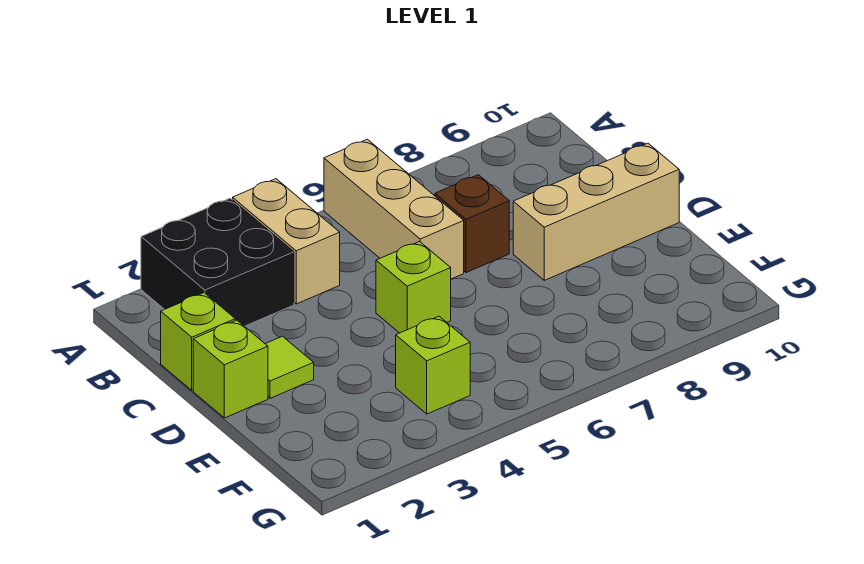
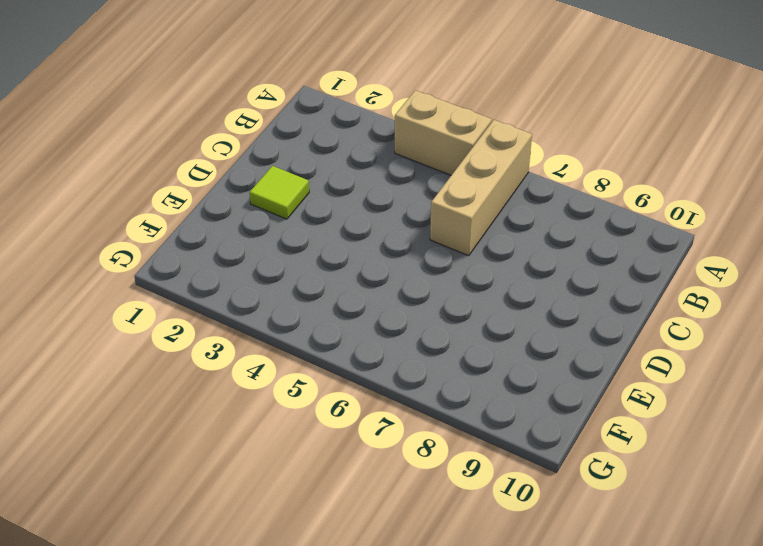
tan brick A4:A5 level 1 -> tan brick A4:B4 level 1
none -> black brick A2:B3 level 1
none -> lime brick C1 level 1

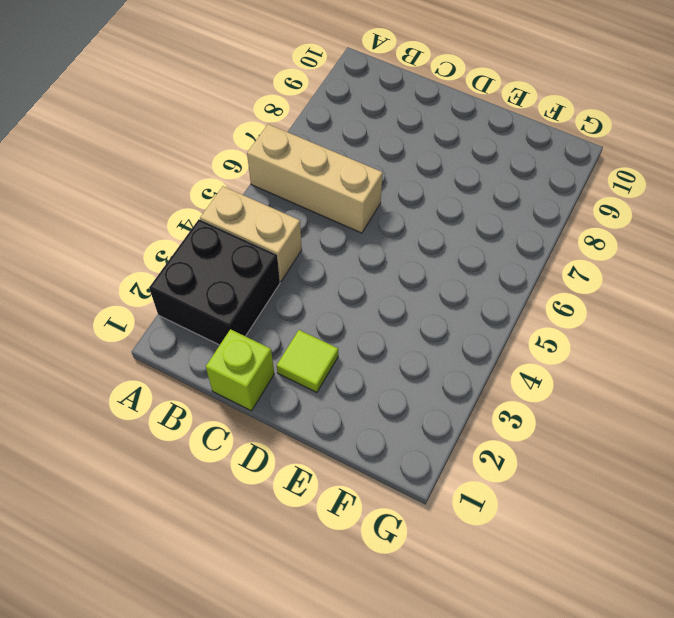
none -> brown brick C7 level 1
none -> lime brick D1 level 1

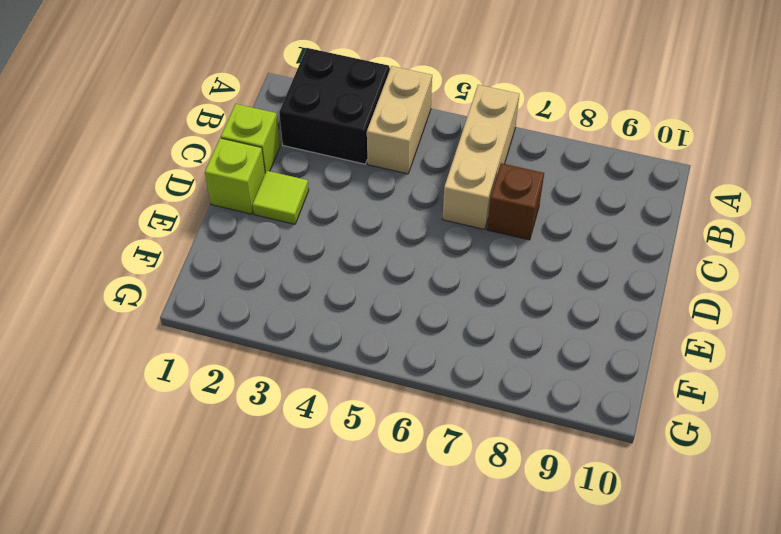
none -> lime brick D5 level 1
none -> tan brick D8:D10 level 1

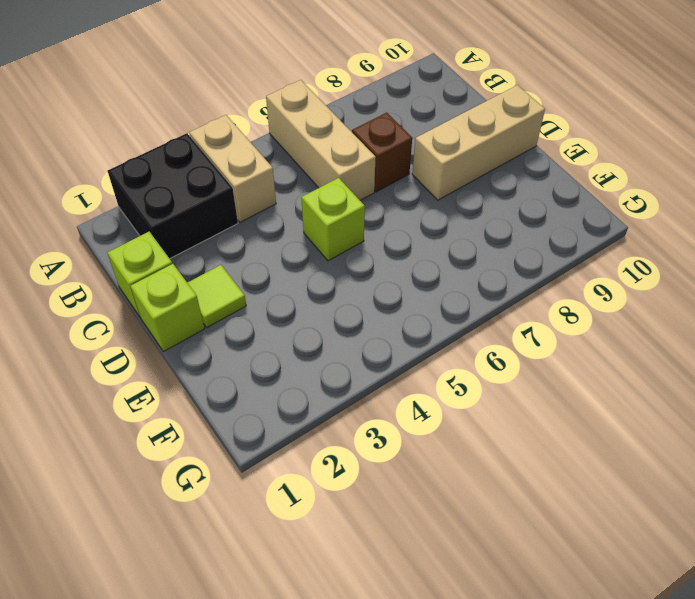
none -> lime brick F4 level 1

